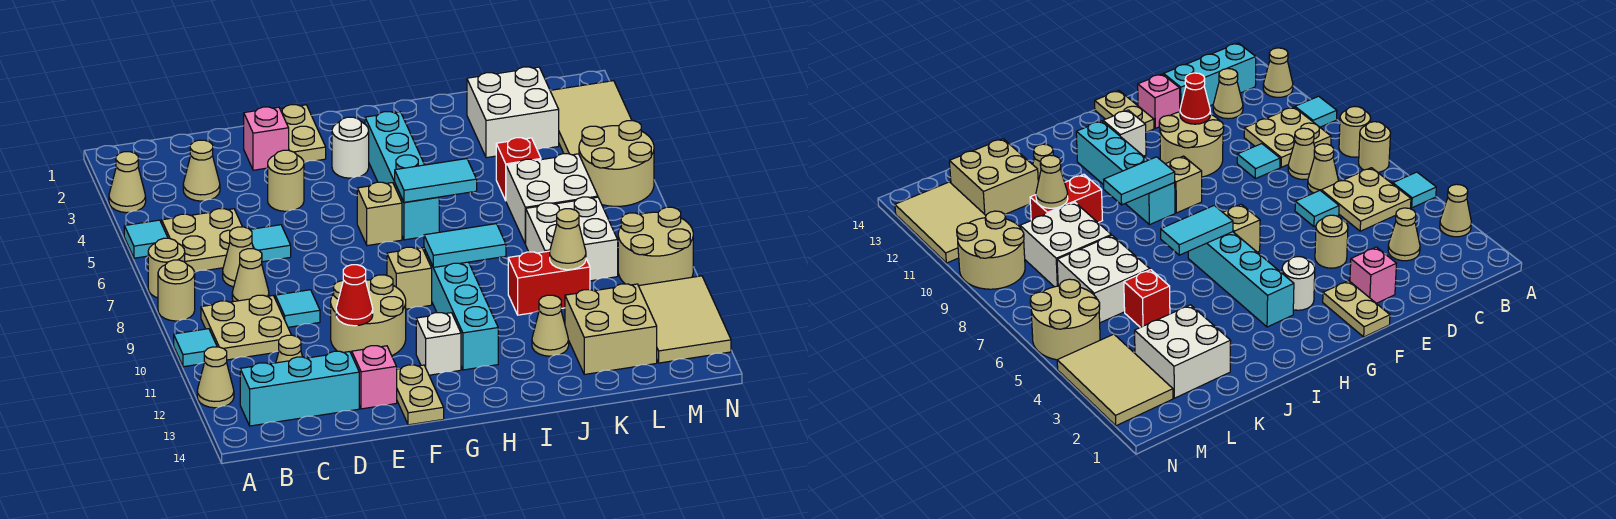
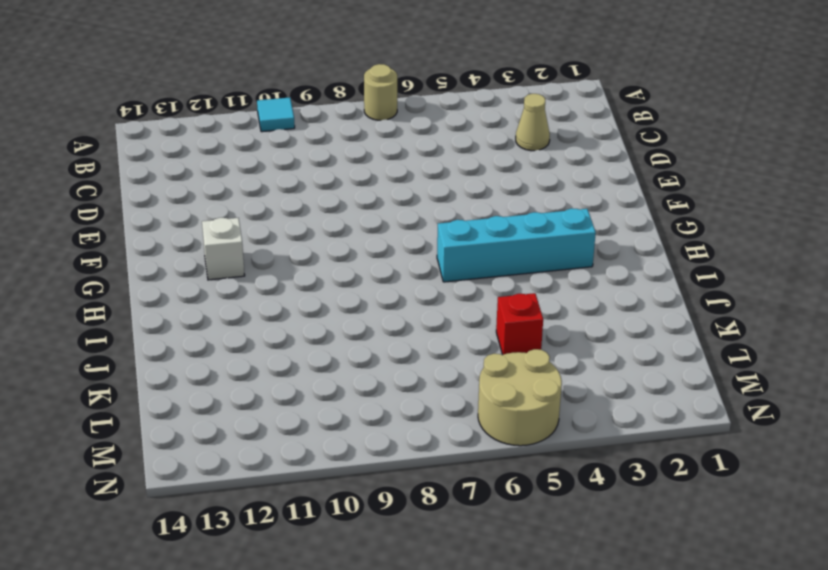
none -> tan cone A3 level 1
none -> cyan tile A5 level 1
none -> tan round brick A8 level 1
none -> tan cone A12 level 1

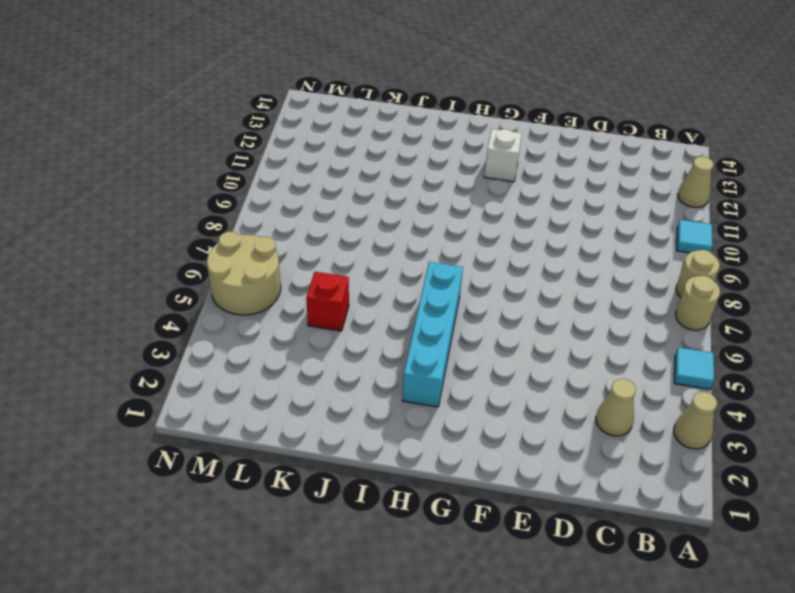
none -> tan plate B5:C6 level 1
none -> tan plate B9:C10 level 1
none -> cyan brick B13:D13 level 1
none -> tan cone C7 level 1

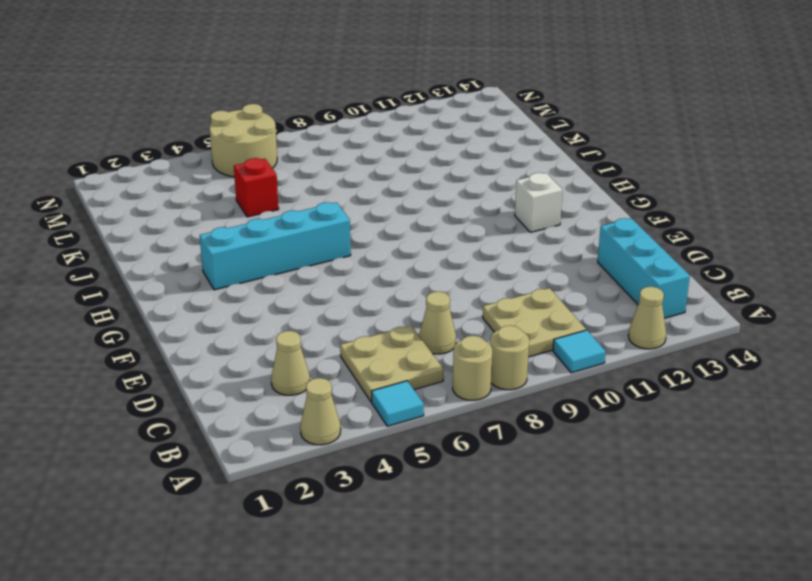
none -> tan cone C8 level 1
none -> tan cone C12 level 1
none -> cyan tile D6 level 1
none -> cyan tile D9 level 1

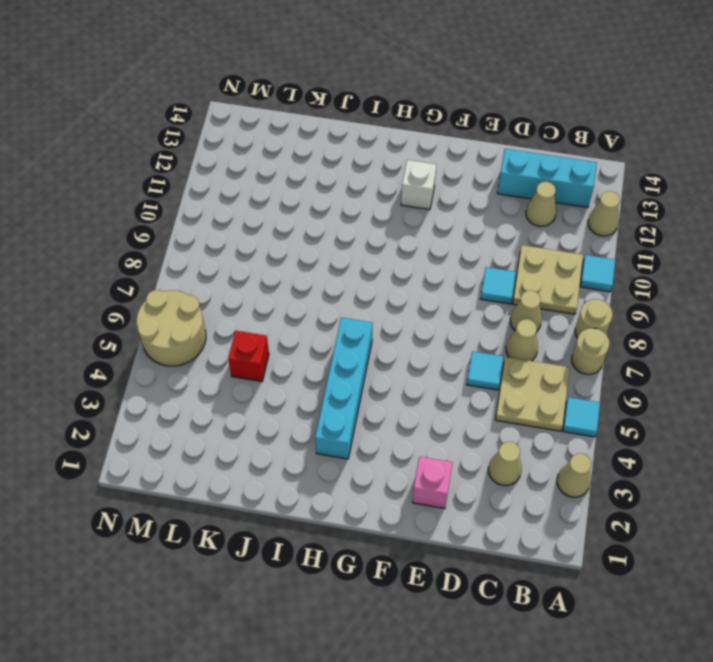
none -> tan round brick E4 level 1
none -> tan round brick E10:F11 level 1
none -> pink brick E13 level 1
none -> tan plate F1:F2 level 1

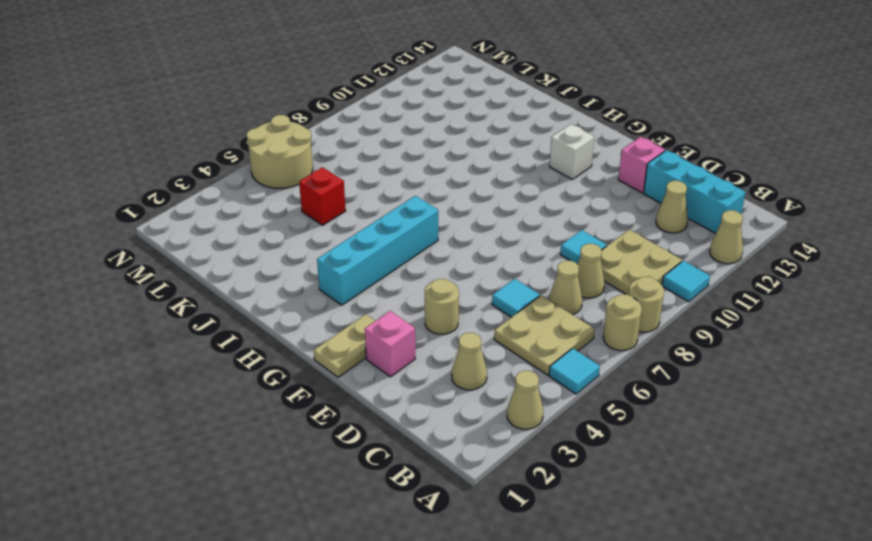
none -> tan round brick E10:F11 level 1
none -> tan plate F13:F14 level 1
none -> white round brick G3 level 1
none -> tan brick G6 level 1

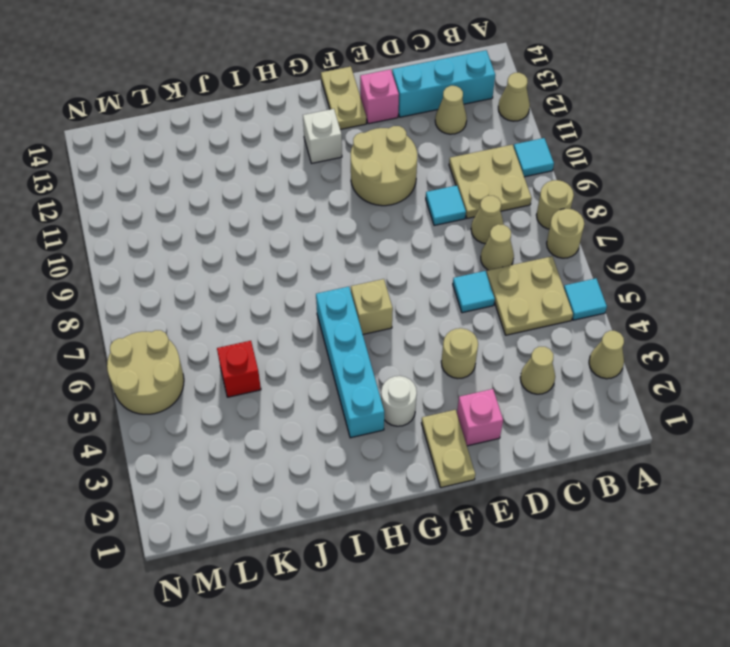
none -> tan brick G9 level 1
none -> cyan brick H9:H12 level 1
none -> red brick J10:K10 level 1
none -> tan cone J12 level 1

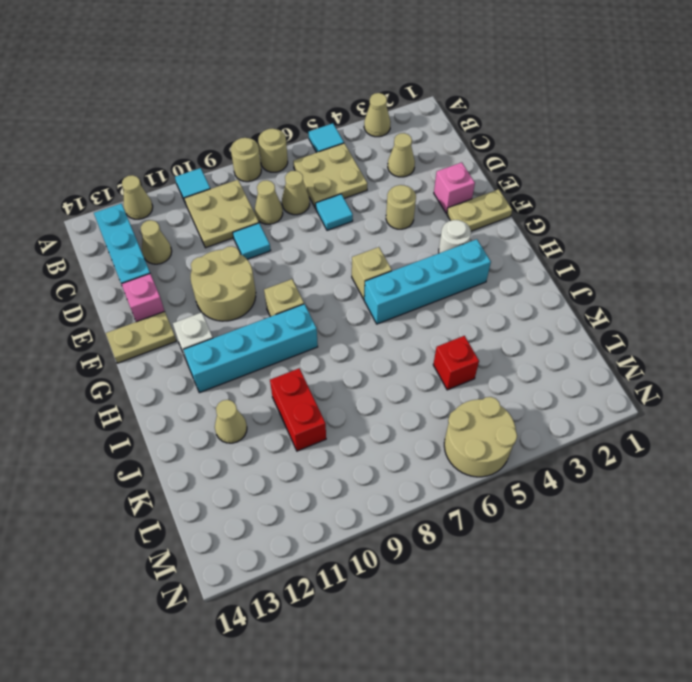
none -> white brick K2:L3 level 1
none -> white brick K6:L7 level 1
none -> white brick K8:L9 level 1
none -> tan brick K12:L13 level 1

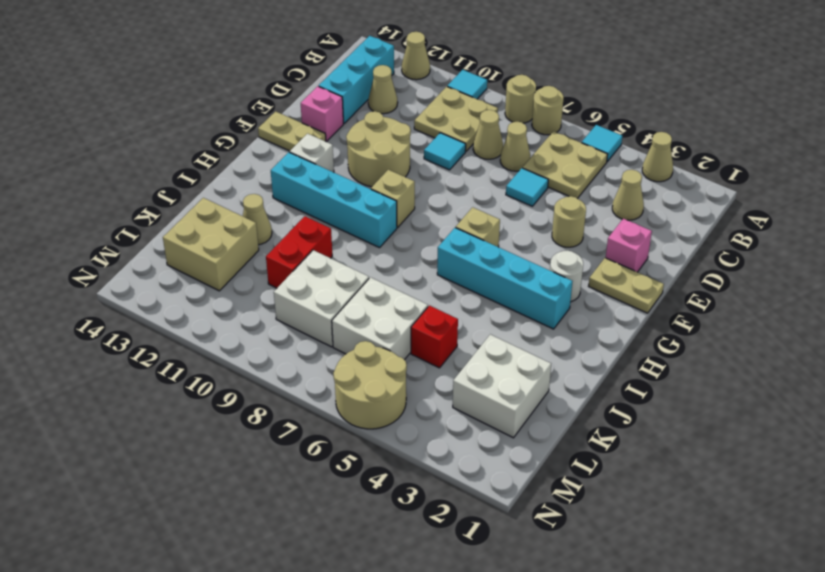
none -> tan tile M2:N4 level 1
none -> tan round brick M9:N10 level 1
none -> tan tile M11:N13 level 1
none -> red cone E11 level 2

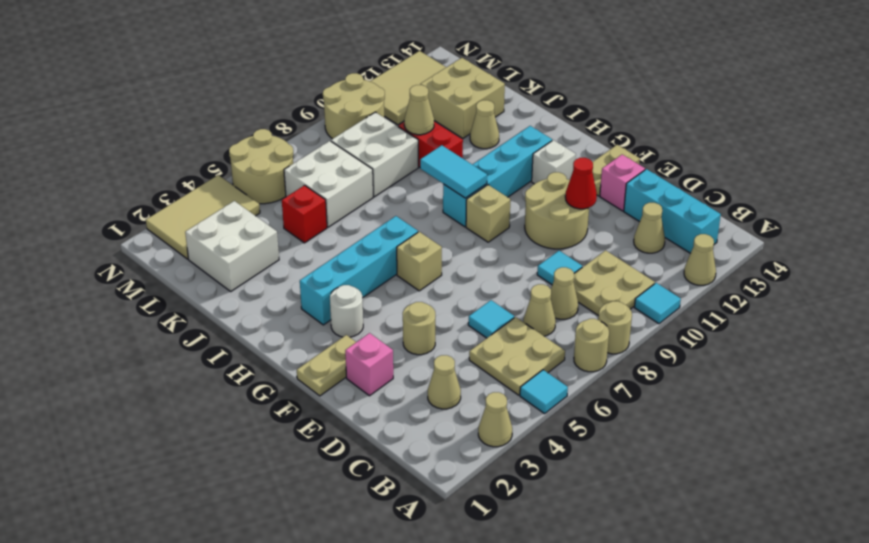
none -> cyan tile H6:I6 level 2

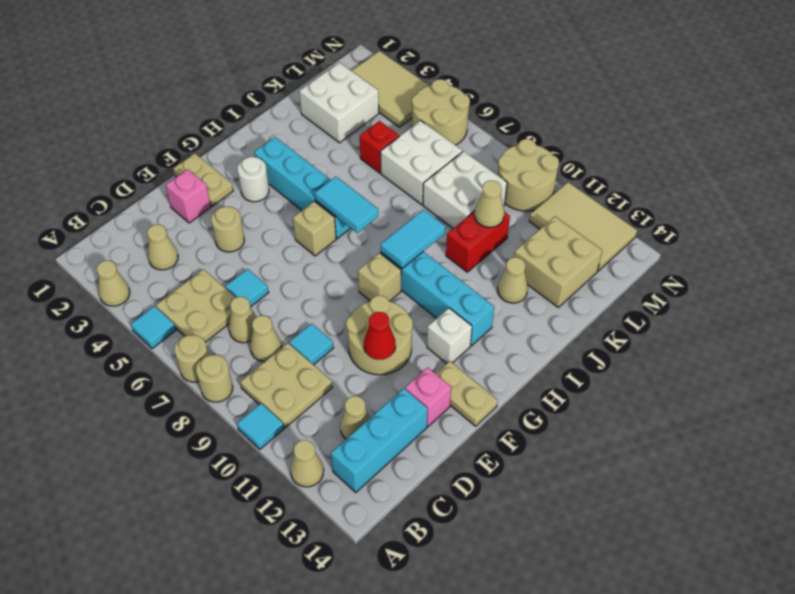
cyan tile H6:H7 level 2 -> cyan tile H6:I6 level 2

